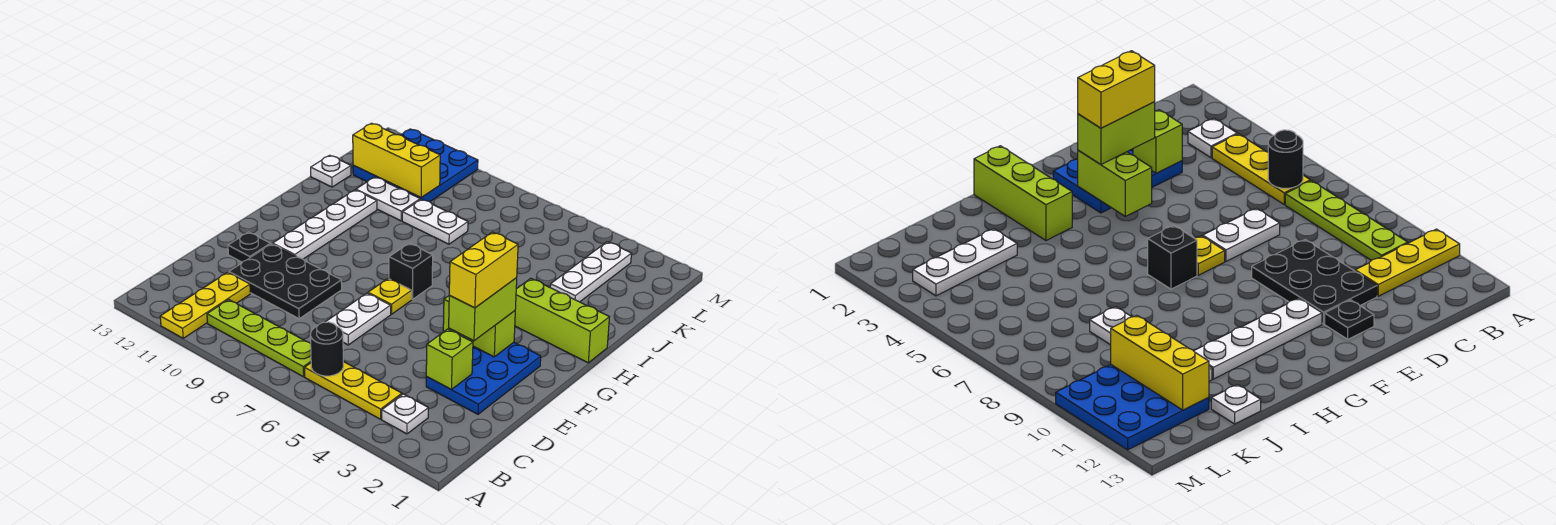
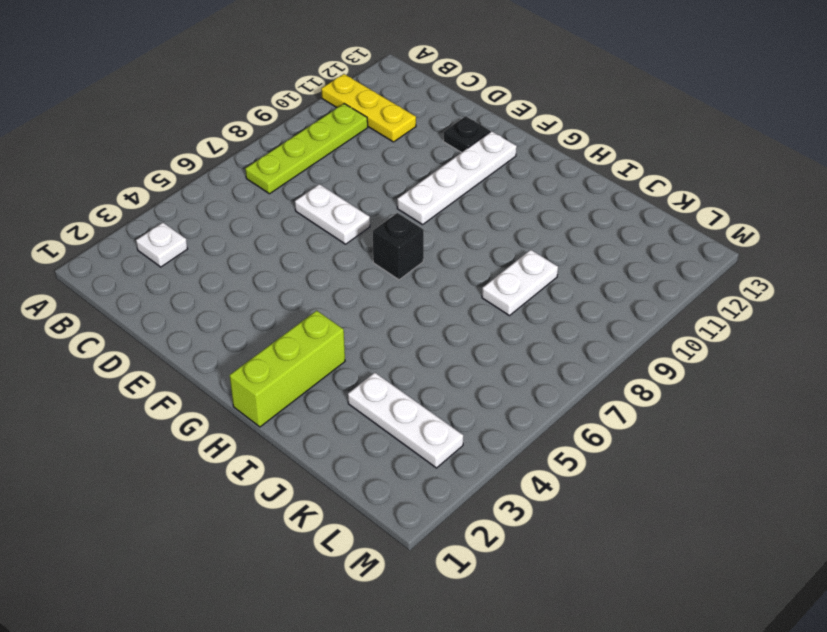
white plate F9:F12 level 1 -> white plate F11:I11 level 1
none -> yellow plate B4:B6 level 1
none -> blue plate D2:F3 level 1
none -> black plate D9:E11 level 1

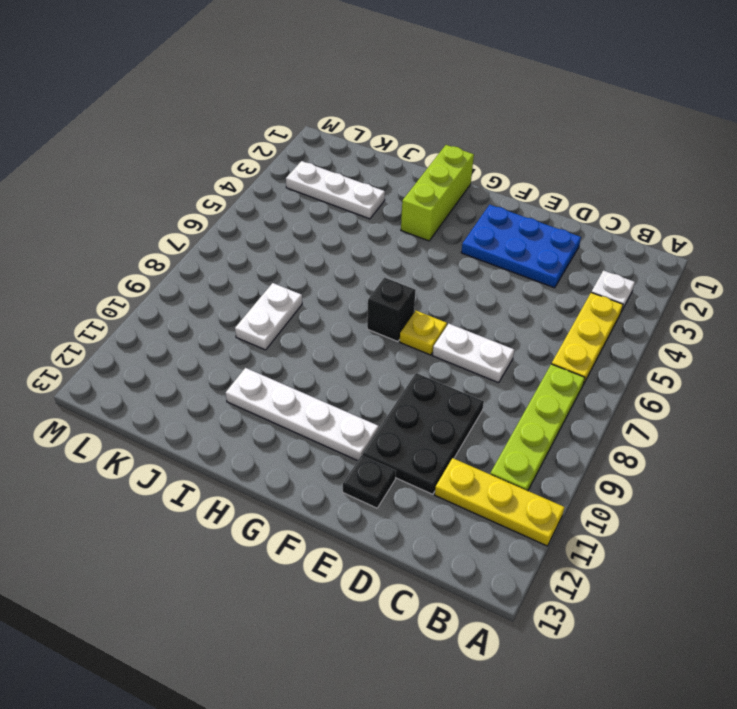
none -> white plate J10:J11 level 1
none -> white plate J13 level 1
none -> blue plate K10:M12 level 1

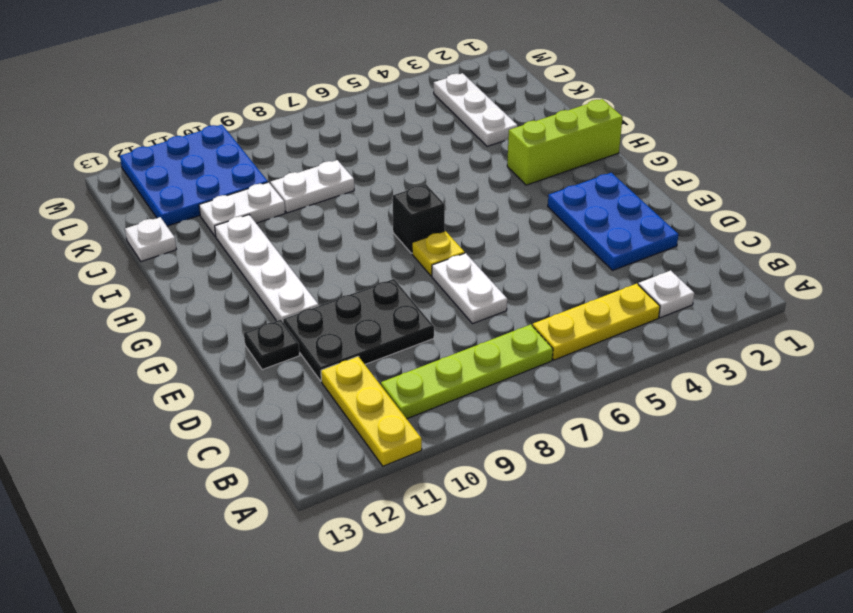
none -> black round brick B6 level 2
none -> lime brick D3 level 2
none -> lime brick F3:F4 level 2

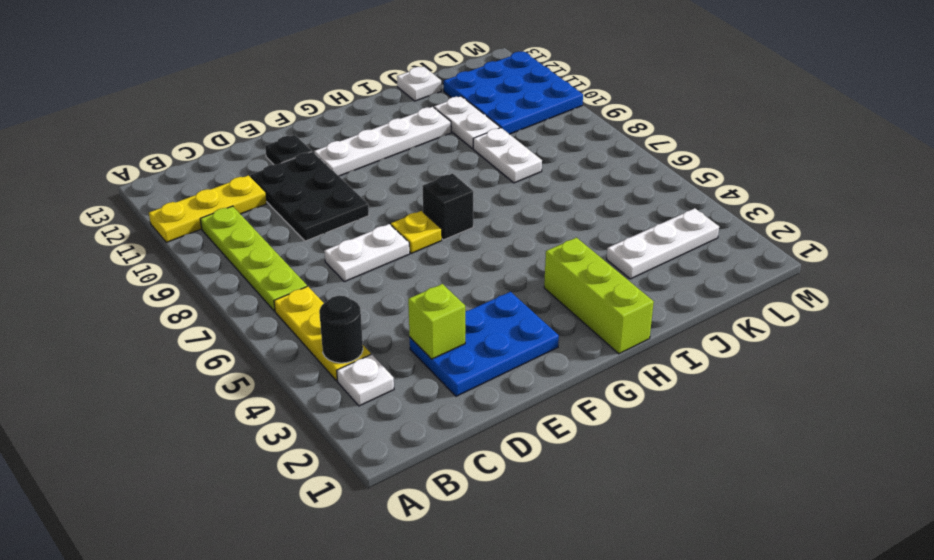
black round brick B4 level 2 -> black round brick B6 level 2
none -> lime brick F3:F4 level 2
none -> yellow brick K10:K12 level 2
none -> lime brick E3:F3 level 3

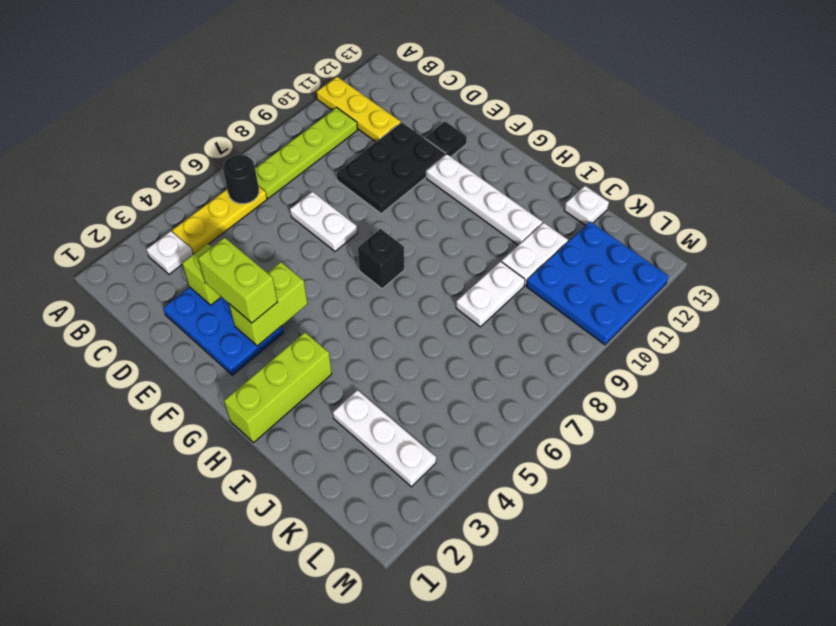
none -> yellow plate F7 level 1
none -> yellow brick K10:K12 level 2
none -> yellow brick E3:F3 level 4

